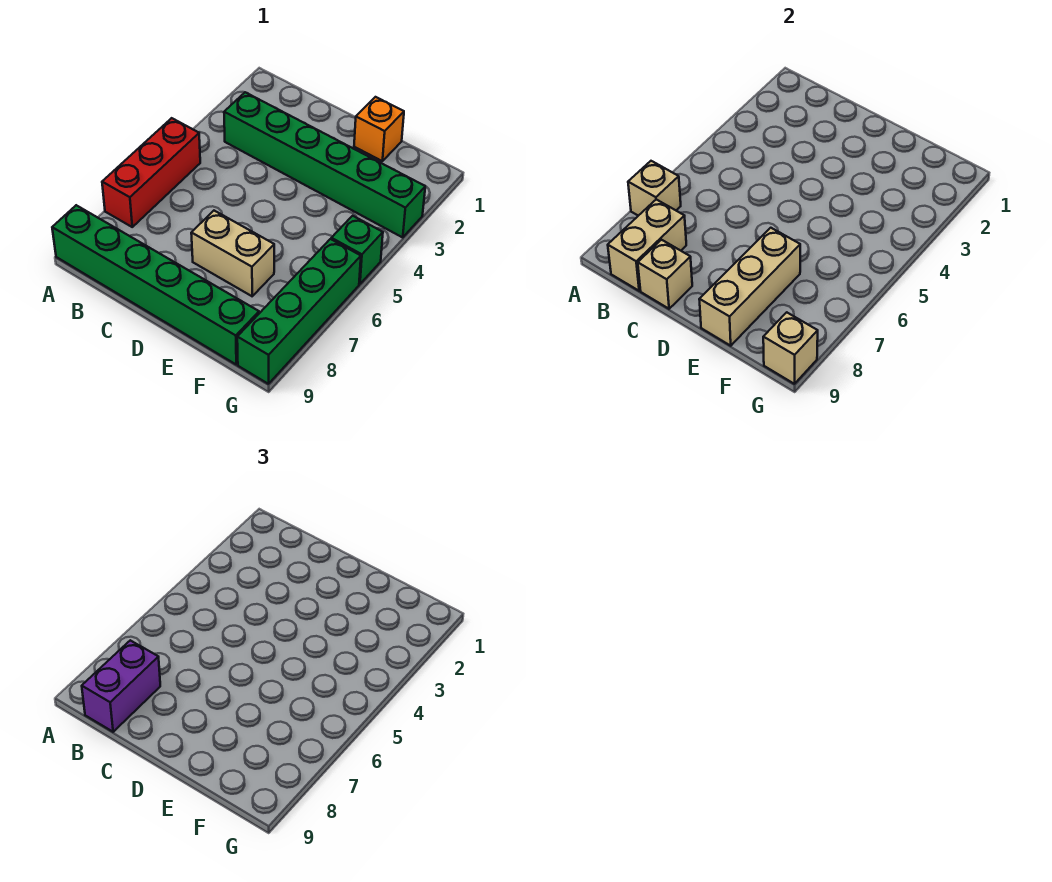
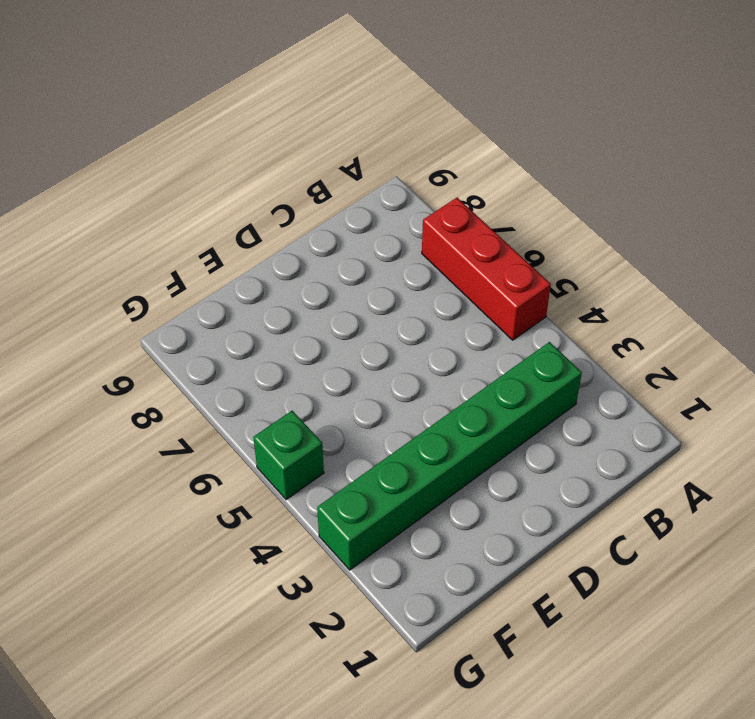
none -> green brick A9:F9 level 1
none -> tan brick D7:E7 level 1
none -> orange brick E1 level 1

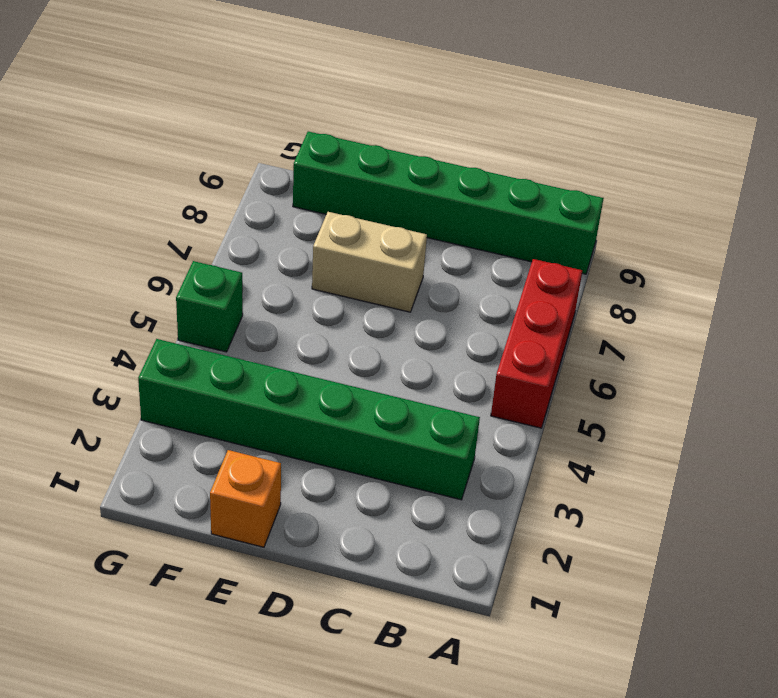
none -> green brick G6:G9 level 1
none -> tan brick A7 level 2
none -> tan brick B8:B9 level 2

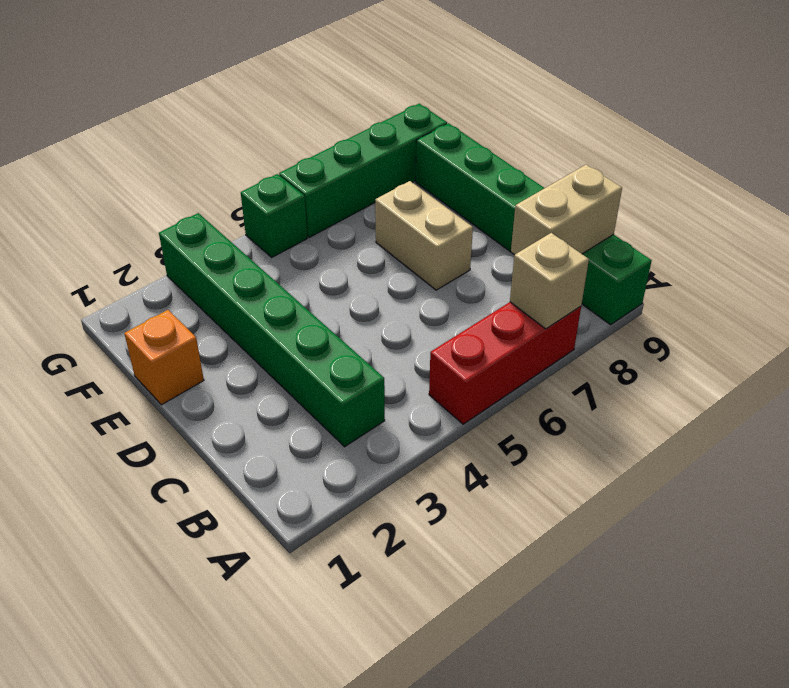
none -> tan brick C9 level 2
none -> tan brick E7:E9 level 2
none -> tan brick G9 level 2

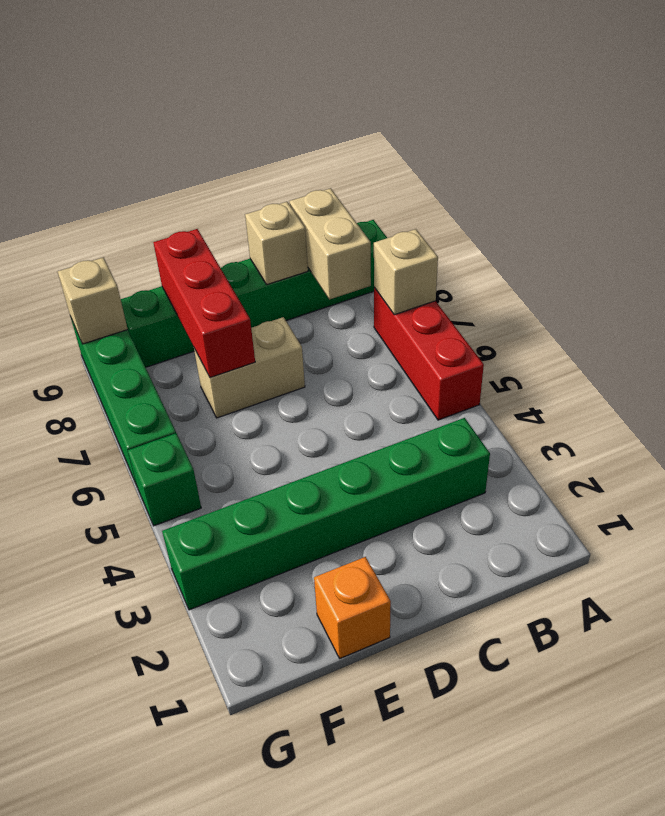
red brick E7:E9 level 2 -> tan brick E7:E9 level 2
none -> purple brick B8:B9 level 3

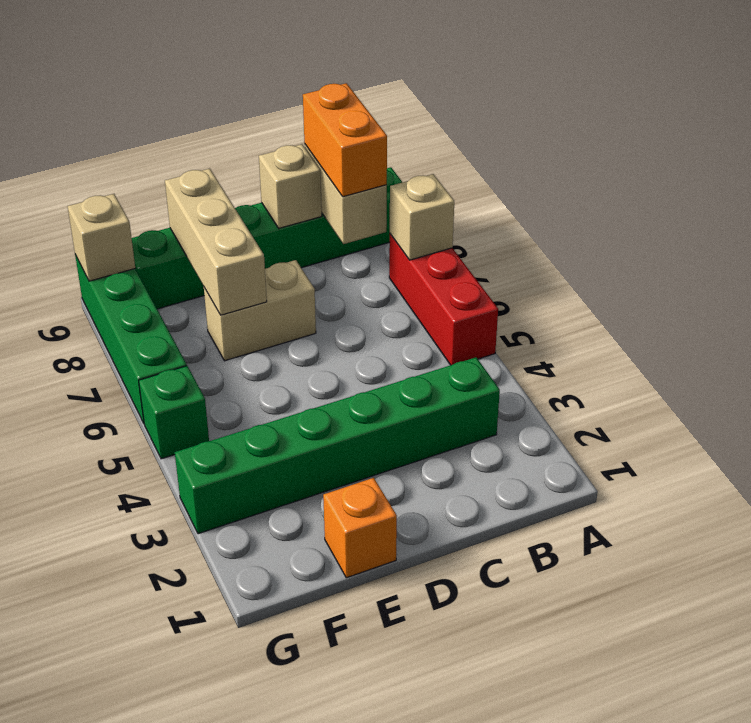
orange brick B8:B9 level 3 -> purple brick B8:B9 level 3

